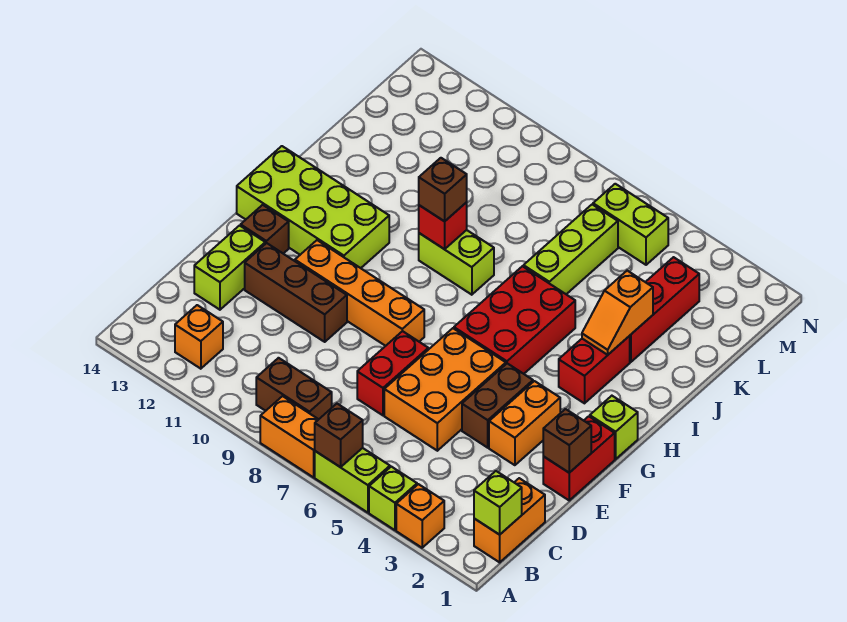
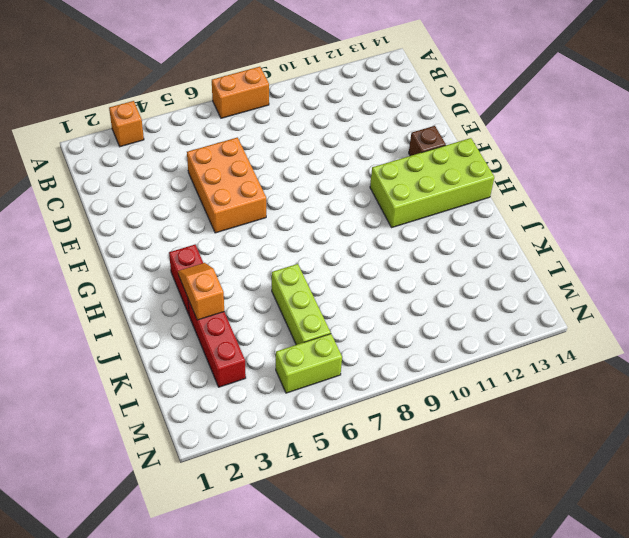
none -> lime brick A4 level 1
none -> lime brick A5:A6 level 1
none -> orange brick B1:C1 level 1
none -> brown brick B8:B9 level 1

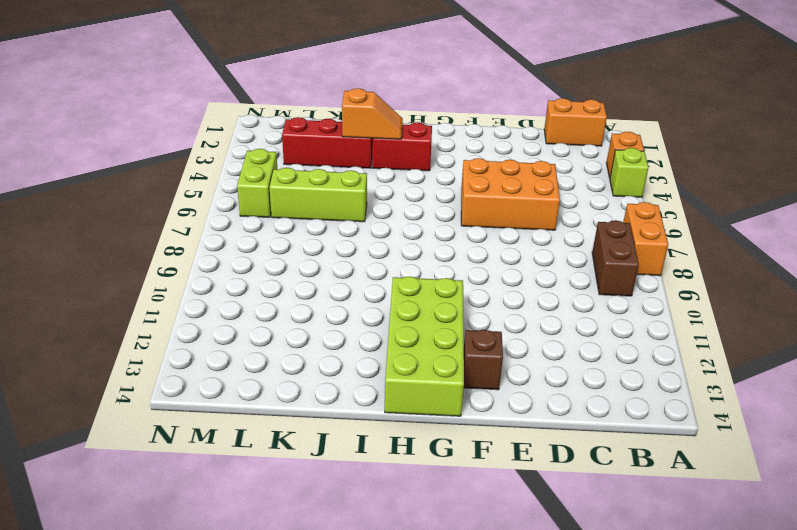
none -> lime brick A5:A6 level 1
none -> orange brick B12 level 1
none -> red brick D7:E7 level 1
none -> lime brick D13:E13 level 1

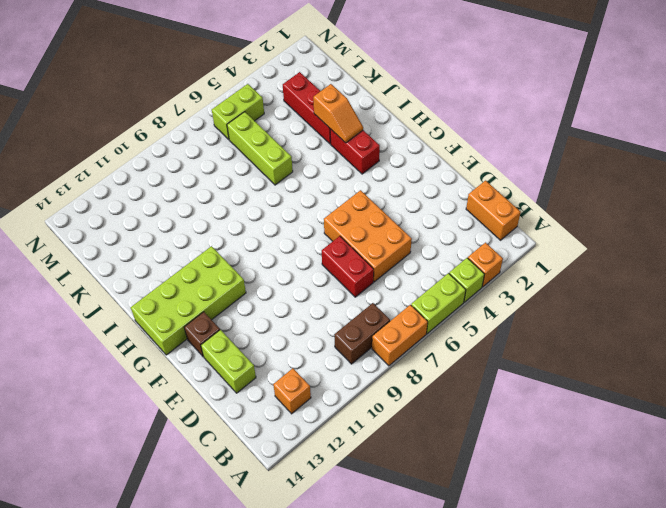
none -> red brick E1:F1 level 1
none -> orange brick E3:F3 level 1
none -> brown brick E4:F4 level 1
none -> brown brick E10:E12 level 1

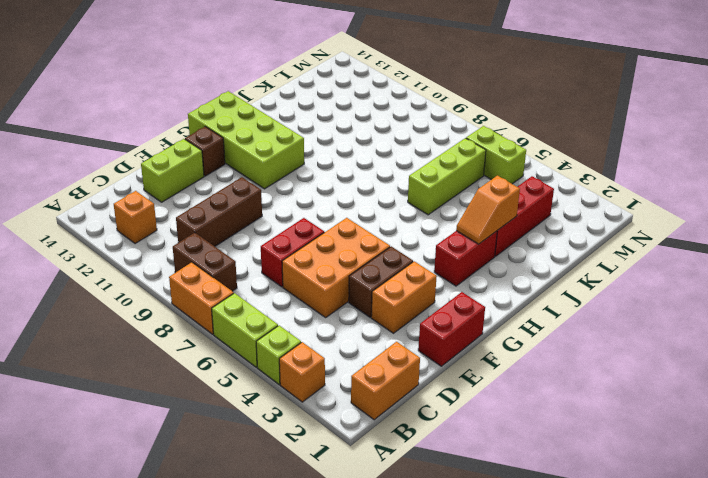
brown brick C10:E10 level 1 -> brown brick E10:E12 level 1
none -> orange brick F8:F11 level 1
none -> lime brick G1 level 1
none -> red brick G5:I6 level 1
none -> lime brick I8:I9 level 1

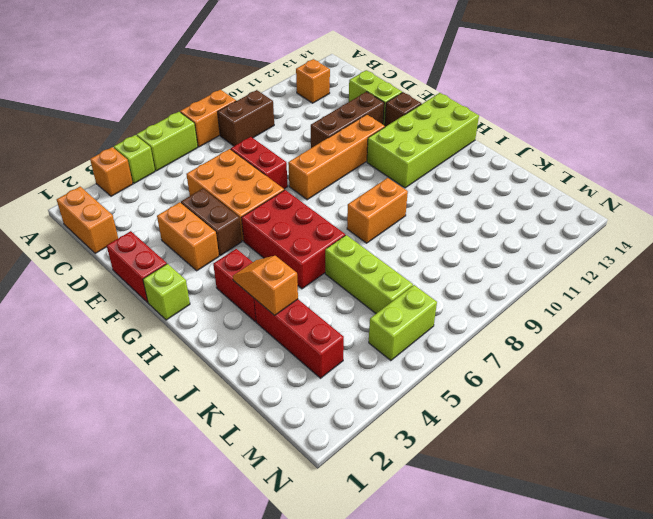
orange brick I8:I9 level 1 -> lime brick I8:I9 level 1
none -> brown brick A6 level 2
none -> lime brick B1 level 2
none -> brown brick E1 level 2
none -> red brick I9 level 2

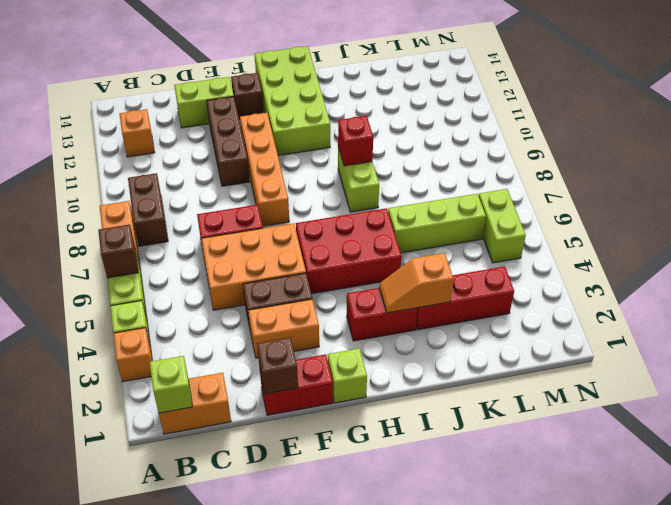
none -> brown brick I9 level 3

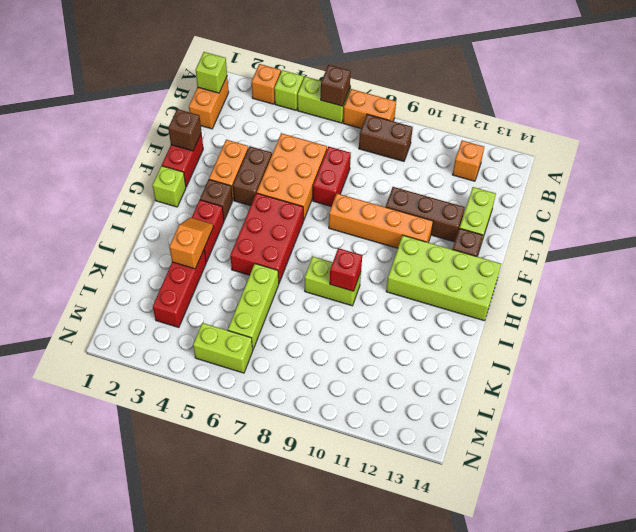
brown brick G3 level 1 -> brown brick I9 level 3

